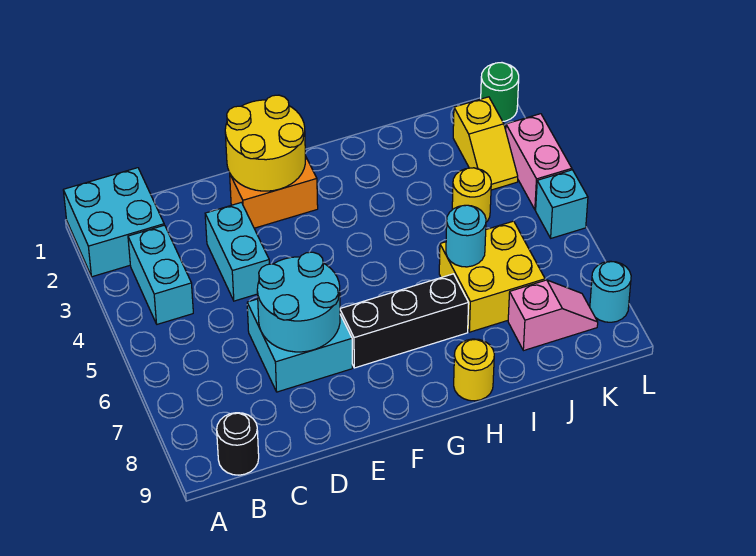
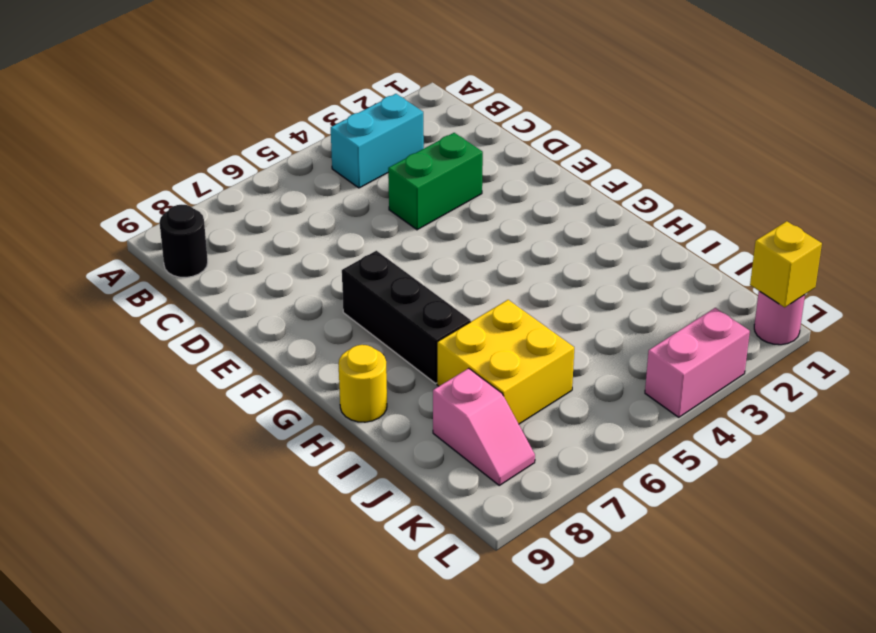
green brick D3:D4 level 1 -> cyan brick D3:D4 level 1
pink round brick L1 level 1 -> green round brick L1 level 1
yellow brick L1 level 2 -> none
none -> cyan brick A1:B2 level 1
none -> cyan brick D6:E7 level 1
none -> orange brick E2:F2 level 1

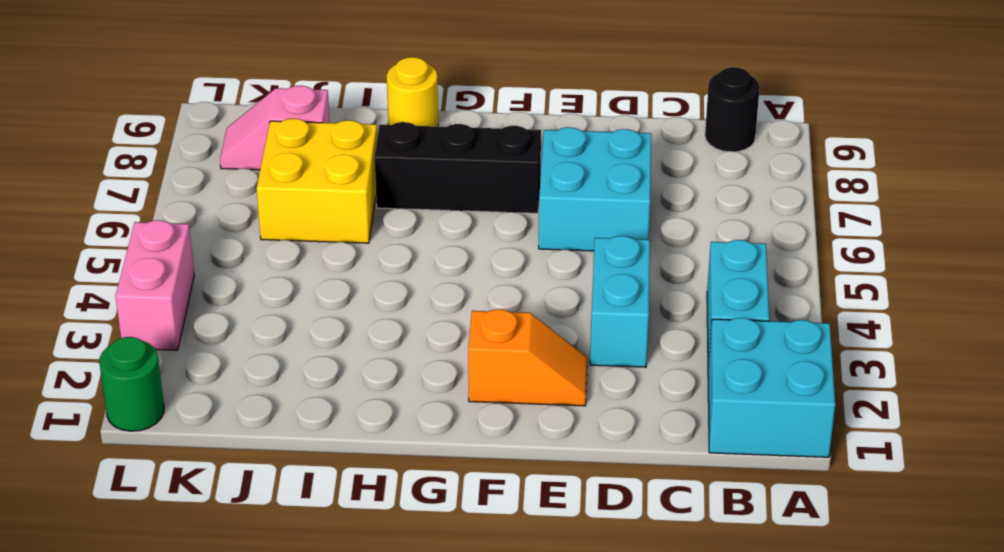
orange slope E2:F2 level 1 top F -> orange brick E2:F2 level 1
none -> yellow round brick J4 level 1
none -> yellow slope K2:K3 level 1 top 2
none -> cyan brick L5 level 1

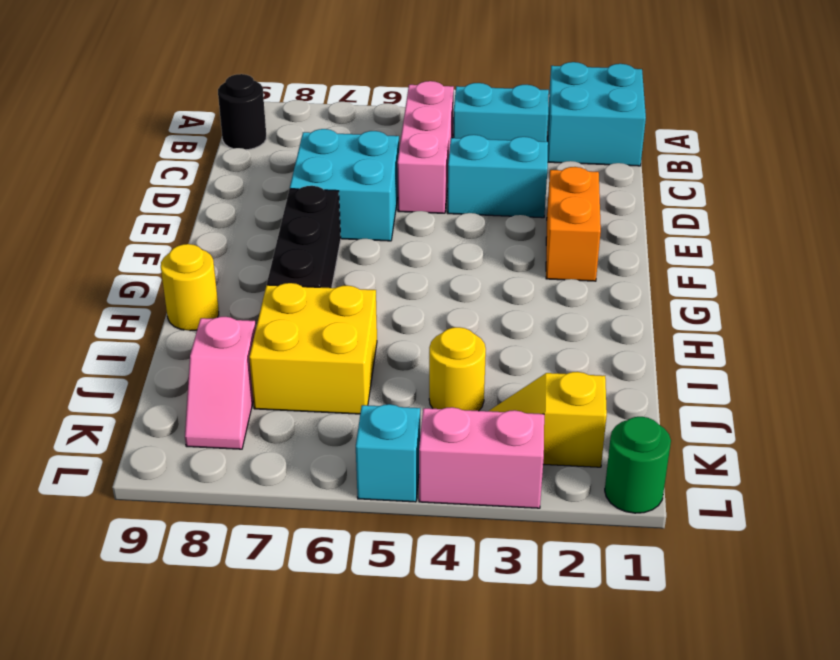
pink brick B5:D5 level 1 -> none
none -> cyan round brick L8 level 1
none -> cyan round brick D6:E7 level 2
none -> yellow round brick E1:F2 level 2

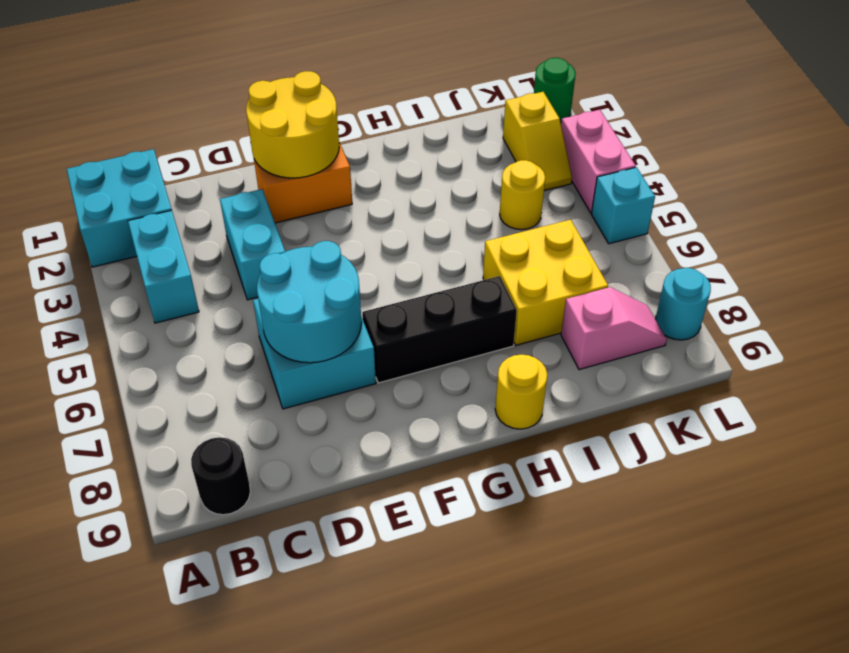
none -> cyan round brick I6 level 2

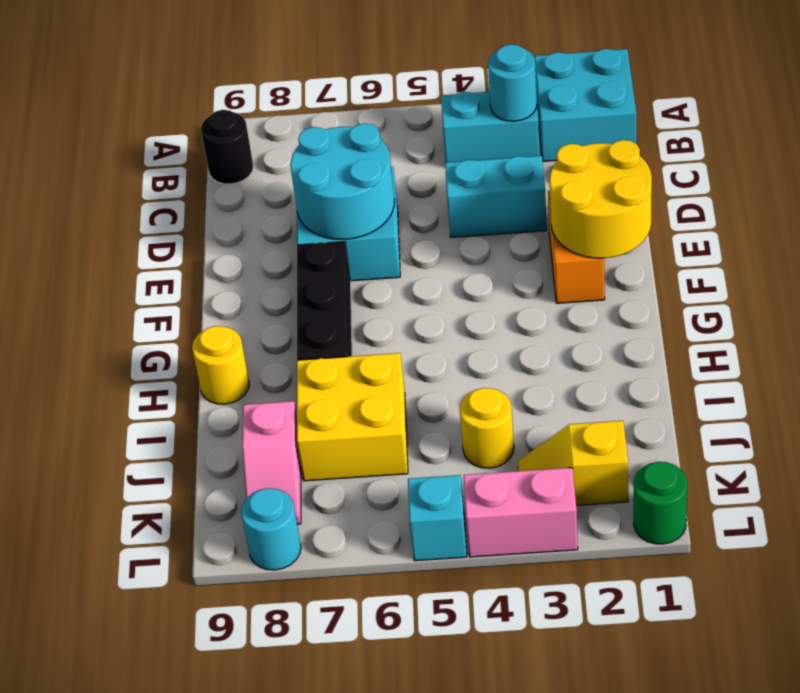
cyan round brick B3 level 2 -> cyan round brick I6 level 2

